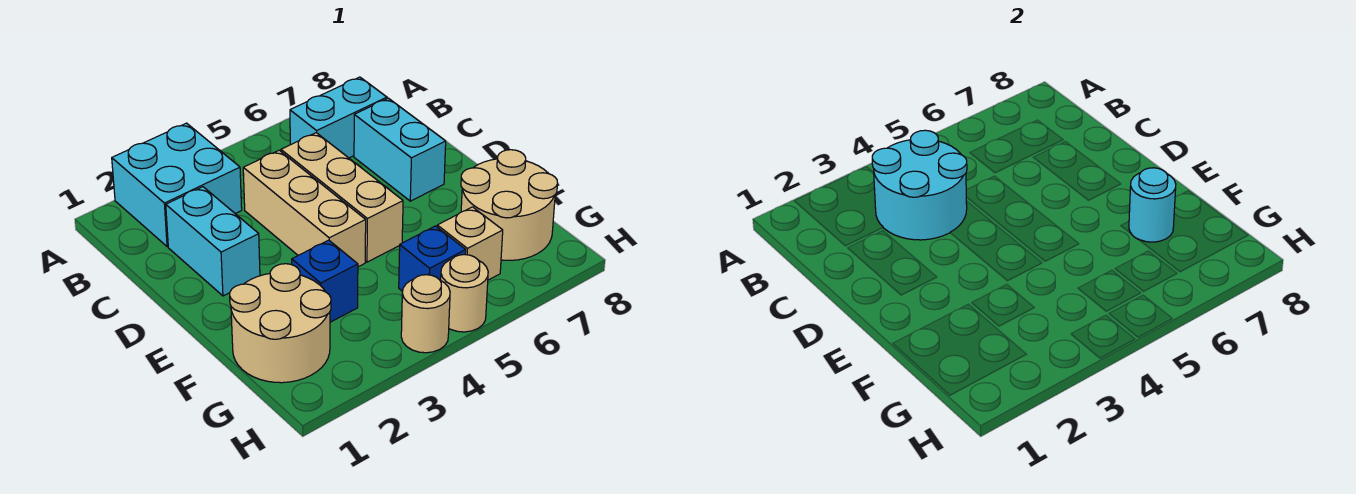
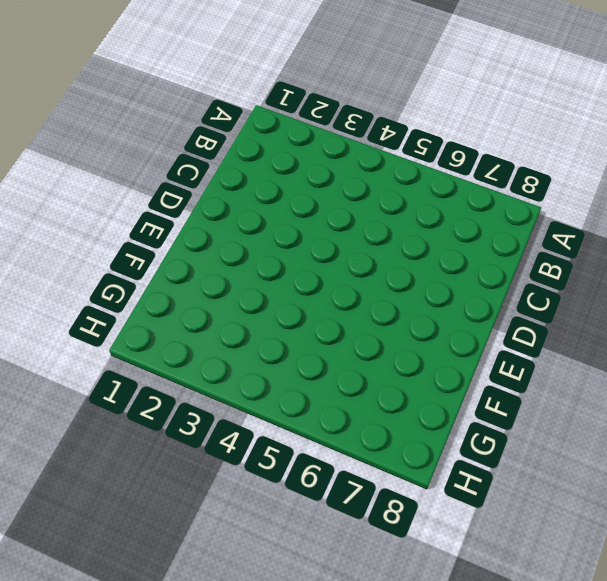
none -> cyan brick A2:B3 level 1
none -> cyan brick B6:B7 level 1
none -> cyan brick C2:D2 level 1

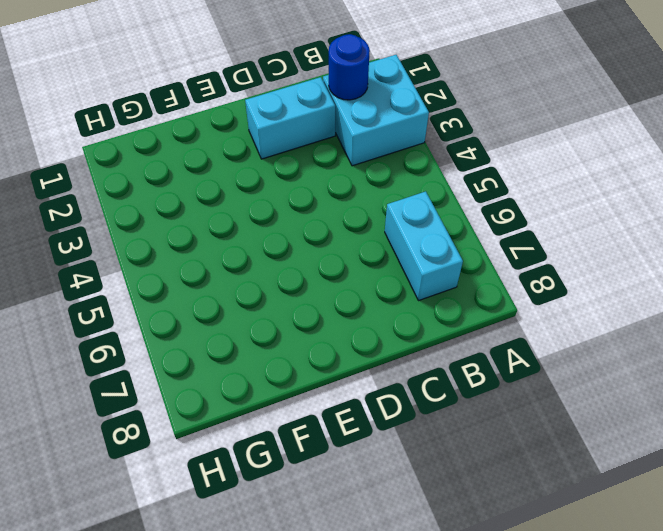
blue round brick B2 level 2 -> none
none -> tan brick C4:E4 level 1
none -> tan brick C5:E5 level 1
none -> cyan brick C7:D7 level 1

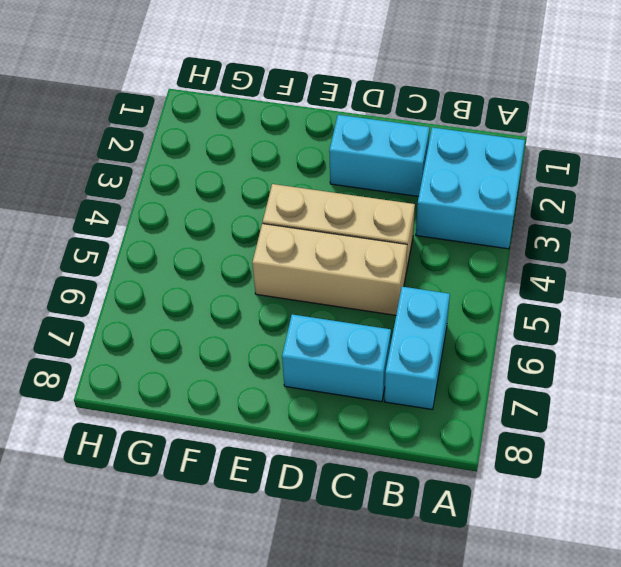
none -> tan round brick F1:G2 level 1
none -> blue brick F3 level 1
none -> tan round brick F7:G8 level 1

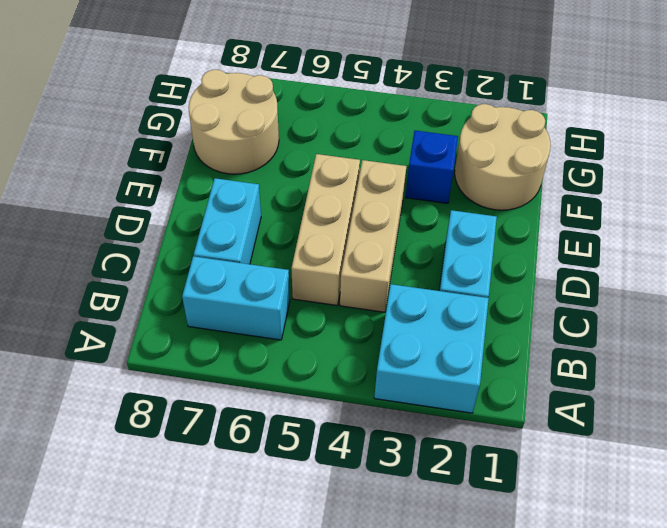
none -> blue brick G5 level 1
none -> tan brick G6 level 1
none -> tan round brick H4 level 1

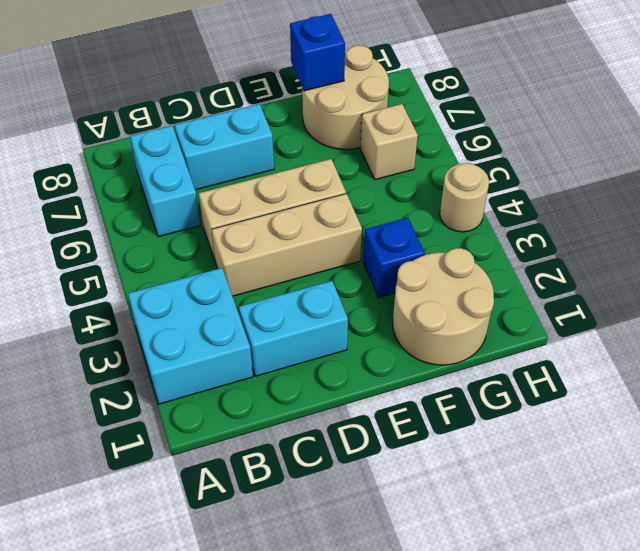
blue brick F8 level 2 -> blue brick G5 level 1
none -> tan round brick H5 level 1
none -> cyan round brick B3:C4 level 2
none -> cyan round brick F7 level 2

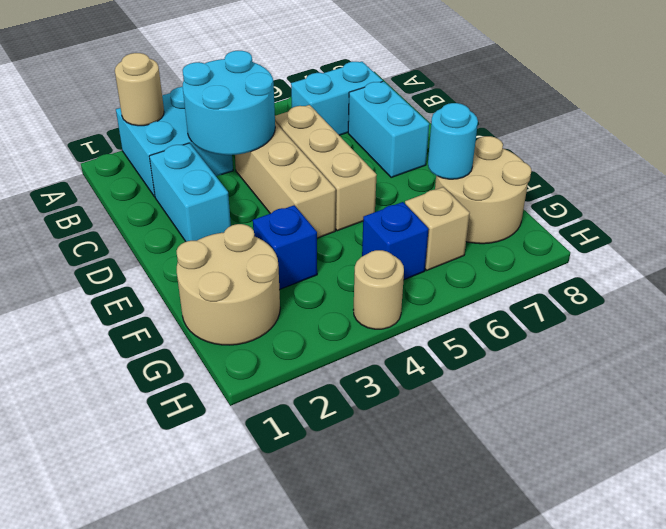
tan round brick A2 level 2 -> tan round brick H5 level 1

